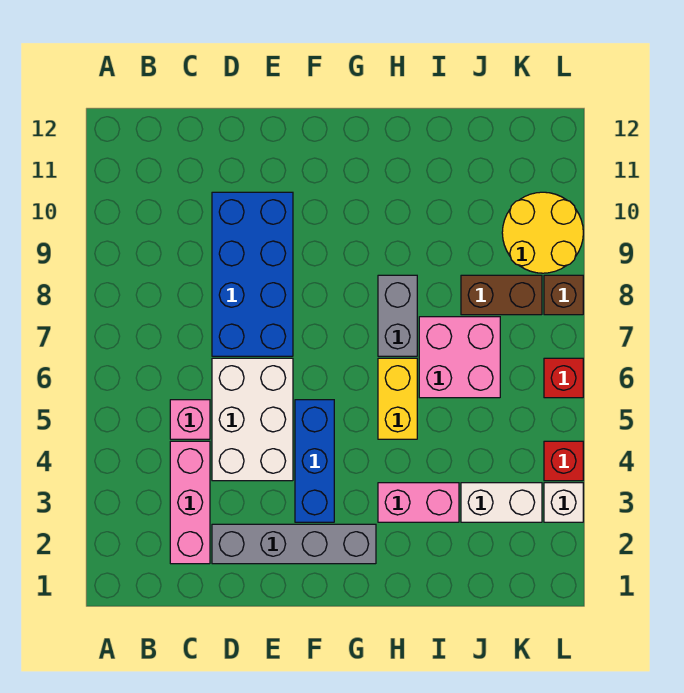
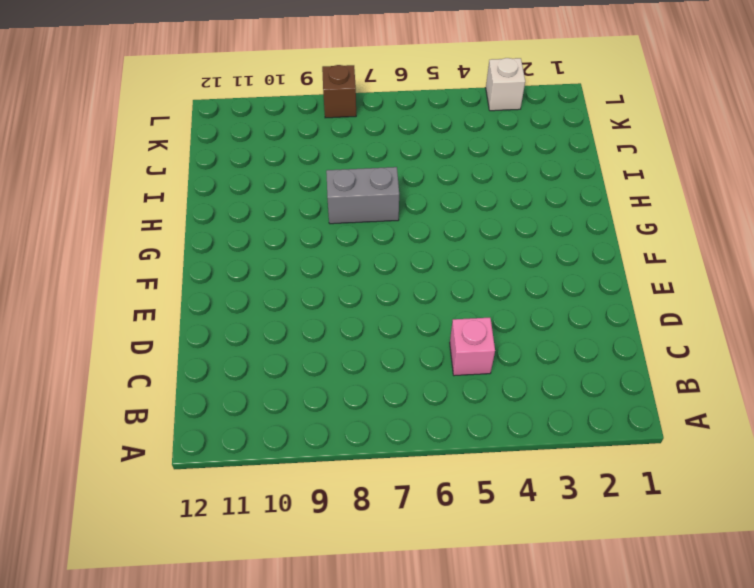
none -> pink brick C2:C4 level 1
none -> grey brick D2:G2 level 1
none -> white brick D4:E6 level 1

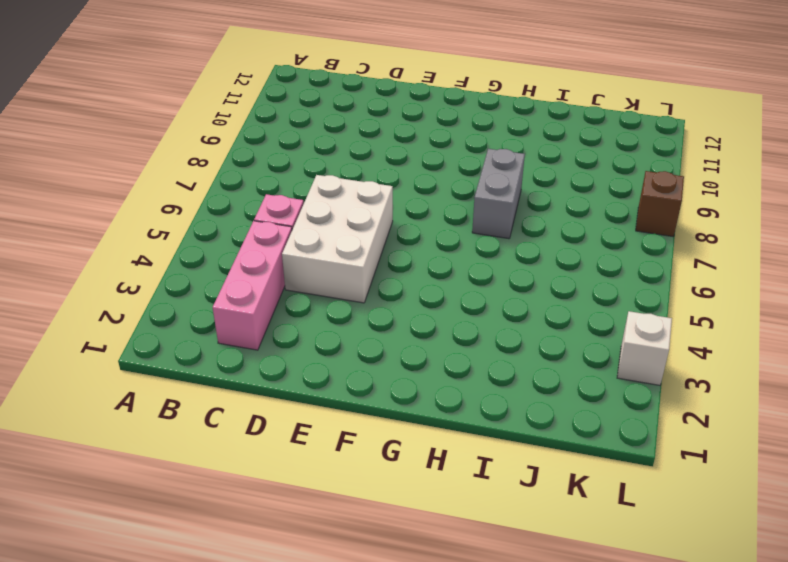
none -> grey brick D2:G2 level 1
none -> blue brick D7:E10 level 1
none -> blue brick F3:F5 level 1

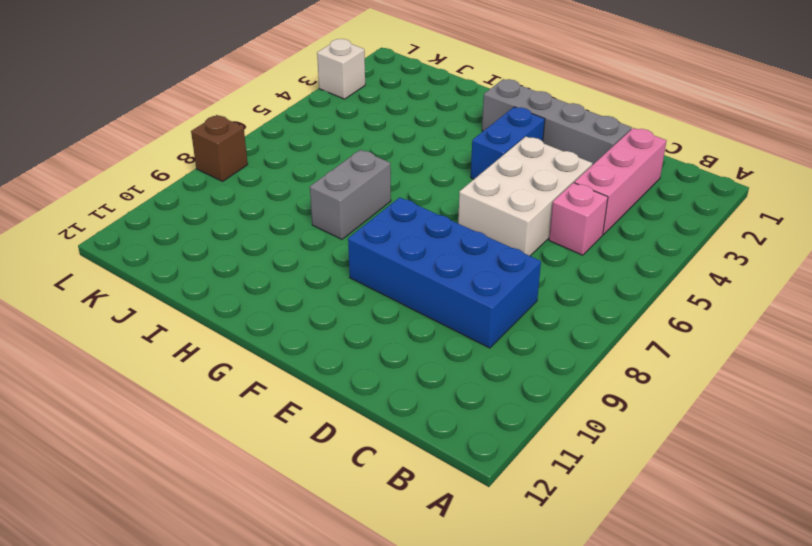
blue brick C8:F9 level 1 -> blue brick D7:E10 level 1
blue brick F3:F4 level 1 -> blue brick F3:F5 level 1
none -> pink brick H3:I3 level 1
none -> yellow brick H5:H6 level 1
none -> pink brick I6:J7 level 1

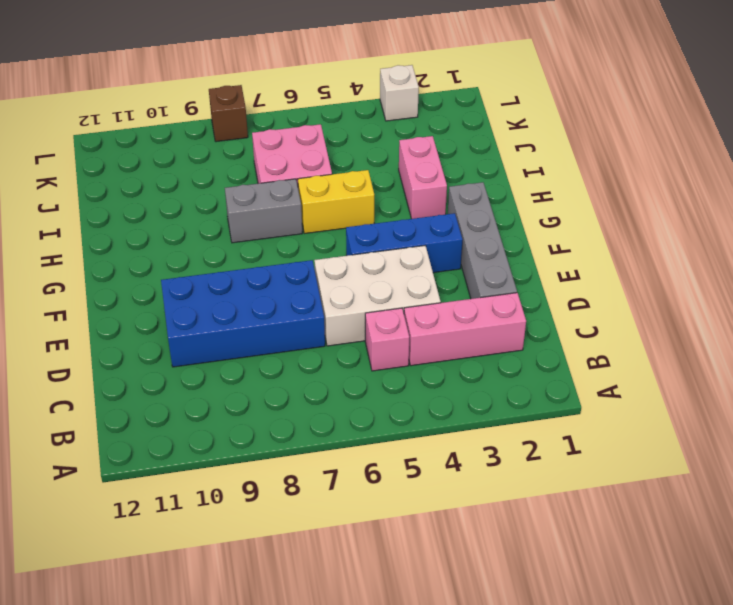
none -> white brick J3:K3 level 1
none -> brown brick J8:K8 level 1
none -> yellow round brick K9:L10 level 1

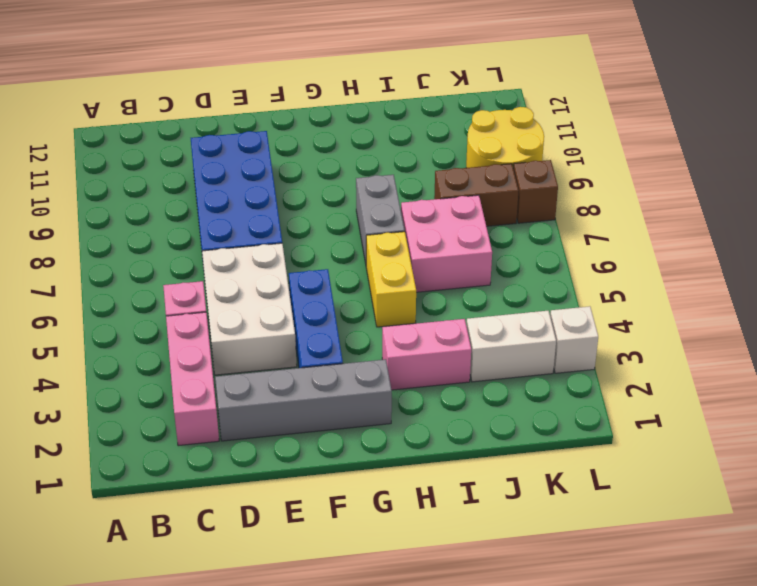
none -> red brick L4 level 1
none -> red brick L6 level 1

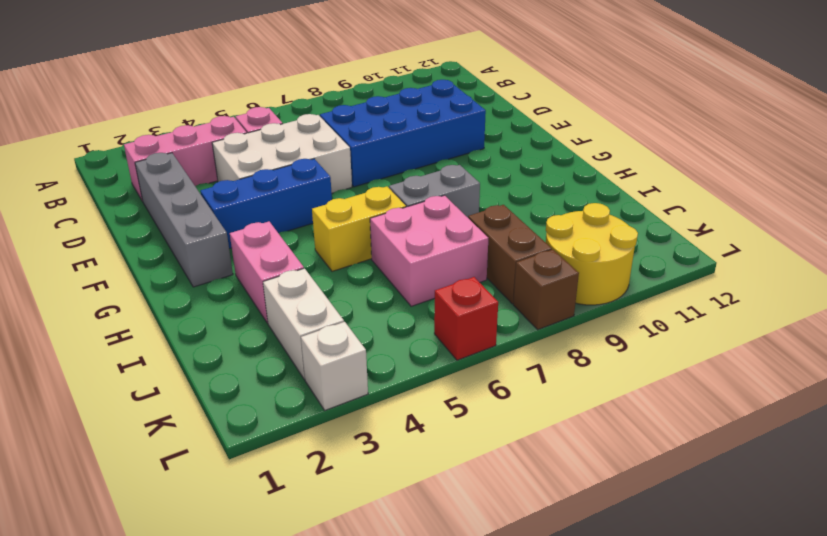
none -> red brick L4 level 1

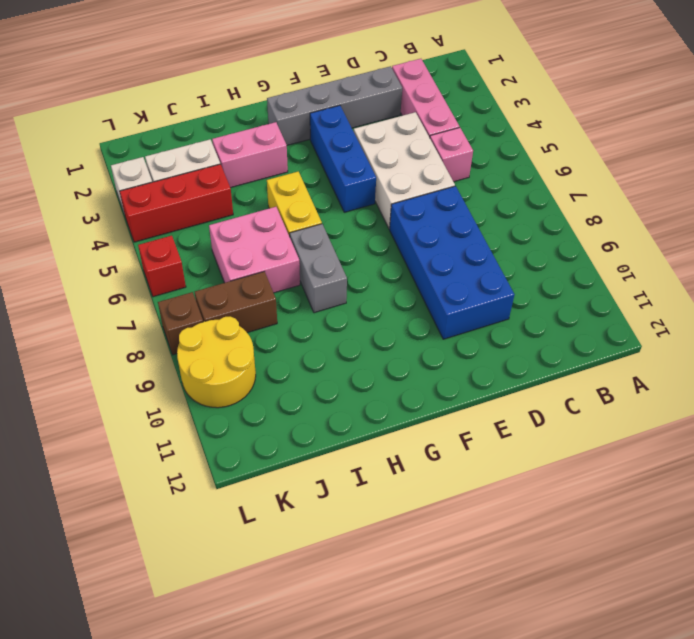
red brick J4:L4 level 1 -> red brick L4 level 1

